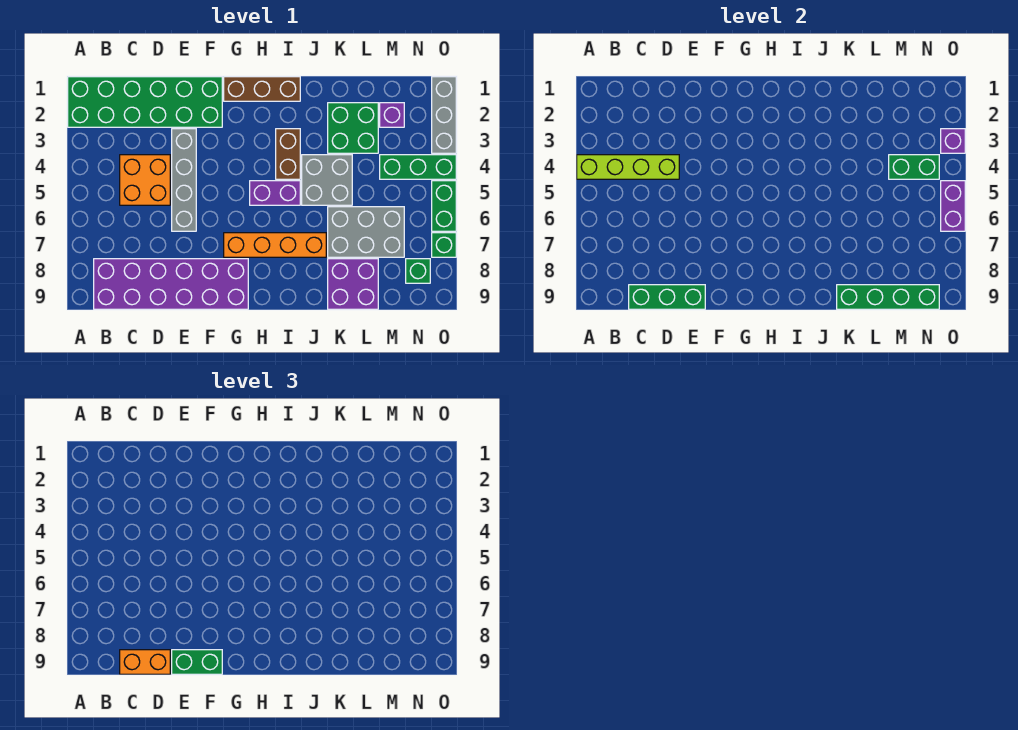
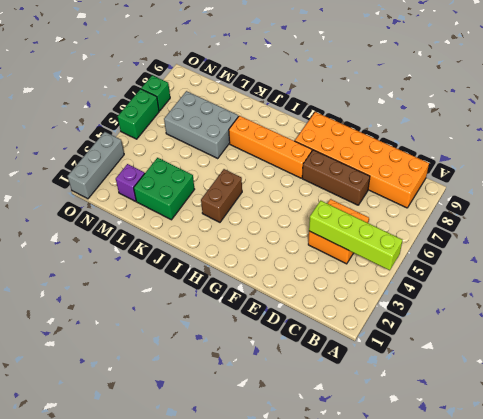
orange brick B8:G9 level 1 -> purple brick B8:G9 level 1
brown brick D7:F7 level 1 -> brown brick G1:I1 level 1
none -> green brick A1:F2 level 1
none -> grey brick E3:E6 level 1
none -> purple brick H5:I5 level 1

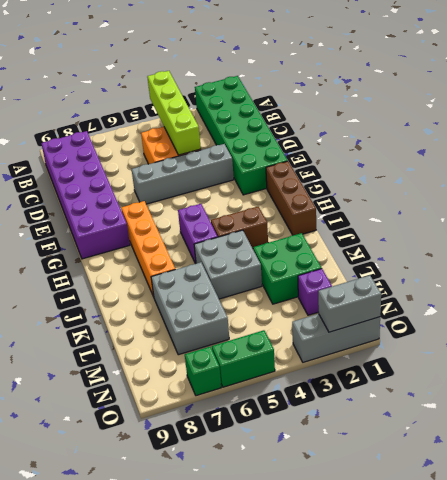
grey brick O1:O2 level 2 -> none
none -> purple brick K8:L9 level 1
none -> green brick M4:O4 level 1
none -> green brick N8 level 1

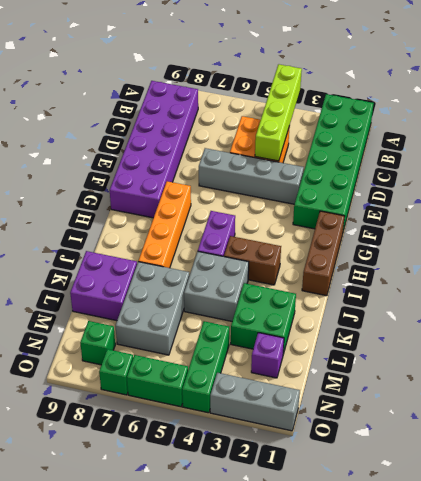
none -> green brick C9:E9 level 2
none -> green brick K9:N9 level 2
none -> green brick M4:N4 level 2

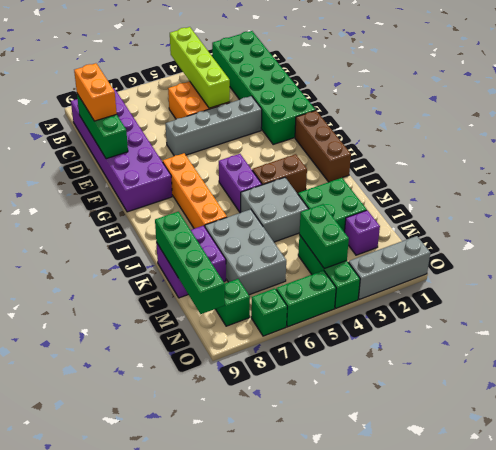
none -> purple brick O3 level 2
none -> purple brick O5:O6 level 2
none -> green brick E9:F9 level 3

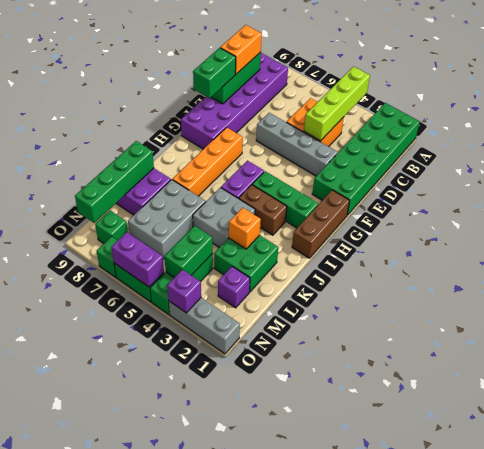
green brick H2:H4 level 1 -> none
orange brick K3 level 2 -> none

